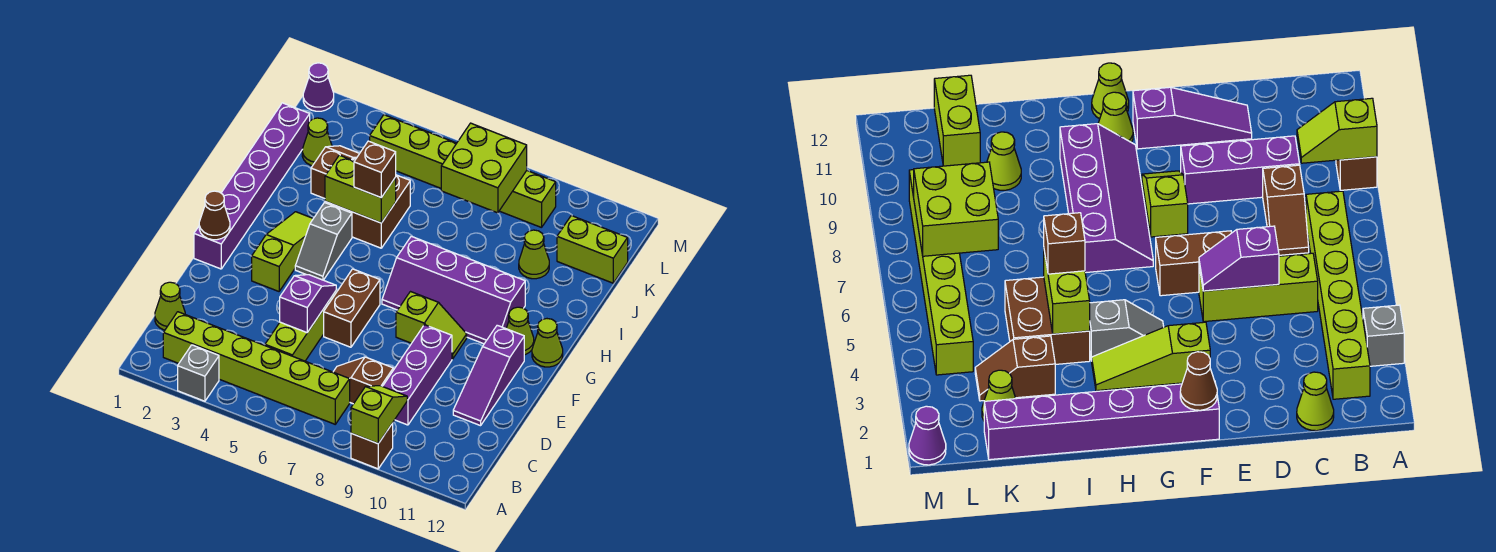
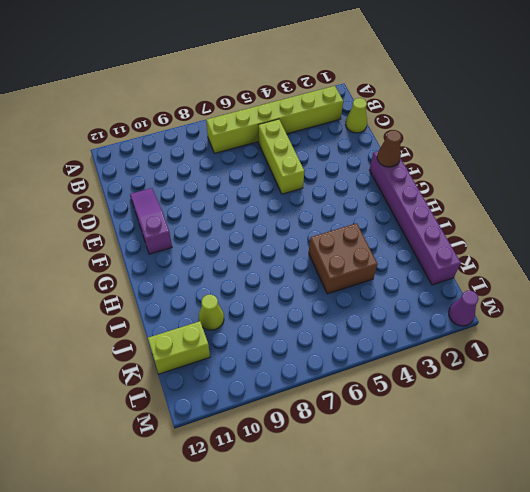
none -> grey brick A3 level 1
none -> brown brick A9 level 1
none -> brown slope C7:C8 level 1 top 8

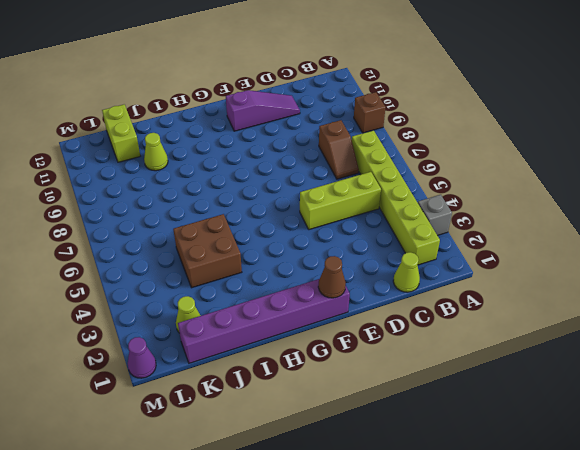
none -> purple brick C9:E9 level 1
none -> brown brick E6:F6 level 1
none -> lime slope F3:H3 level 1 top F

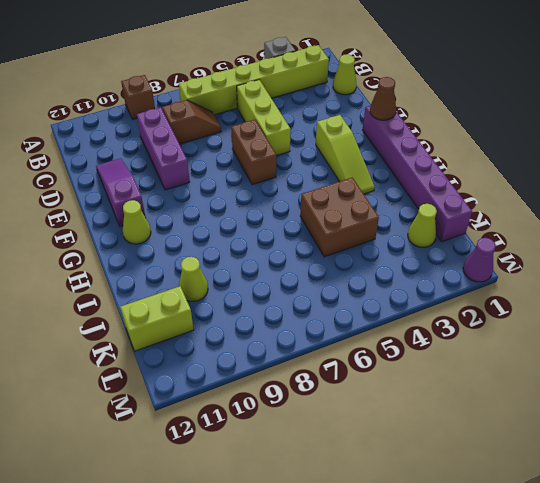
none -> lime slope F8:F9 level 1 top 8
none -> grey slope G4:H4 level 1 top H
none -> purple slope G7:H10 level 1 top H

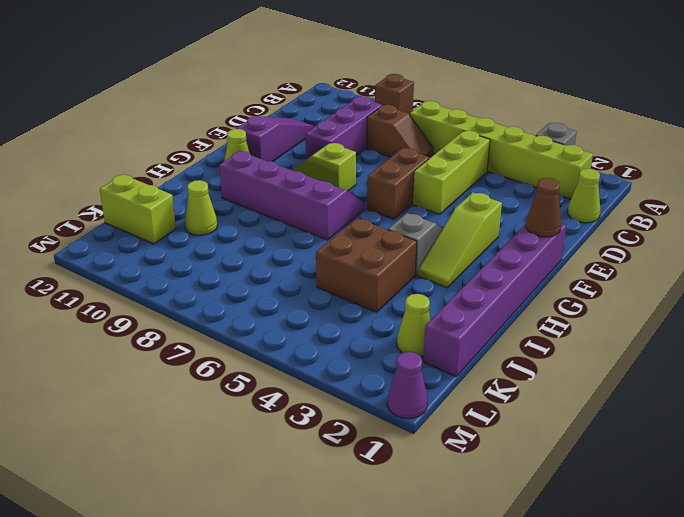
none -> lime cone G12 level 1
none -> brown slope J3:K3 level 1 top J
none -> lime brick L4:L9 level 1

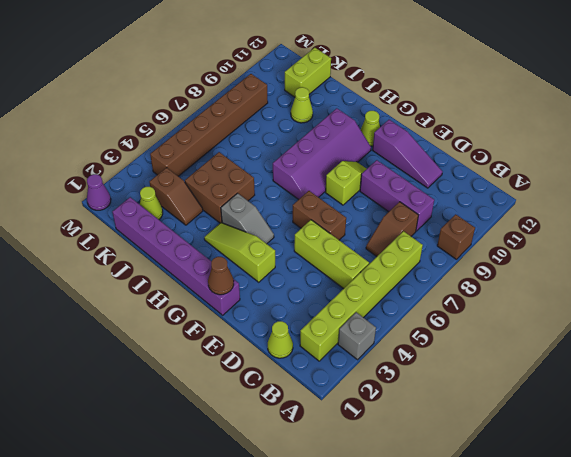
brown slope J3:K3 level 1 top K -> brown slope J3:K3 level 1 top J
brown brick L4:L9 level 1 -> lime brick L4:L9 level 1
none -> lime cone G12 level 1
none -> lime slope A9:B9 level 2 top A
none -> purple slope D5:E5 level 2 top D

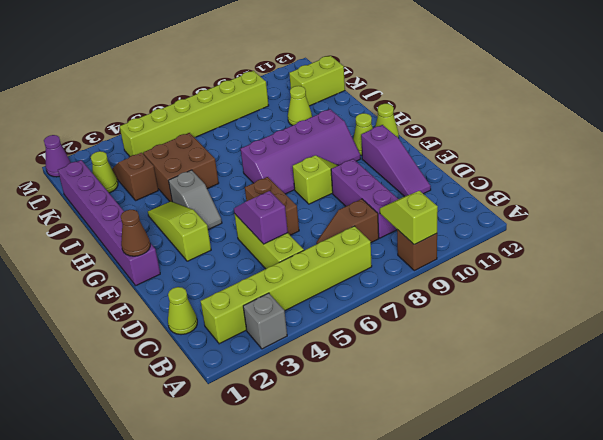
none -> lime brick I4:I5 level 2
none -> lime brick K7:L8 level 2
none -> brown brick I5 level 3

